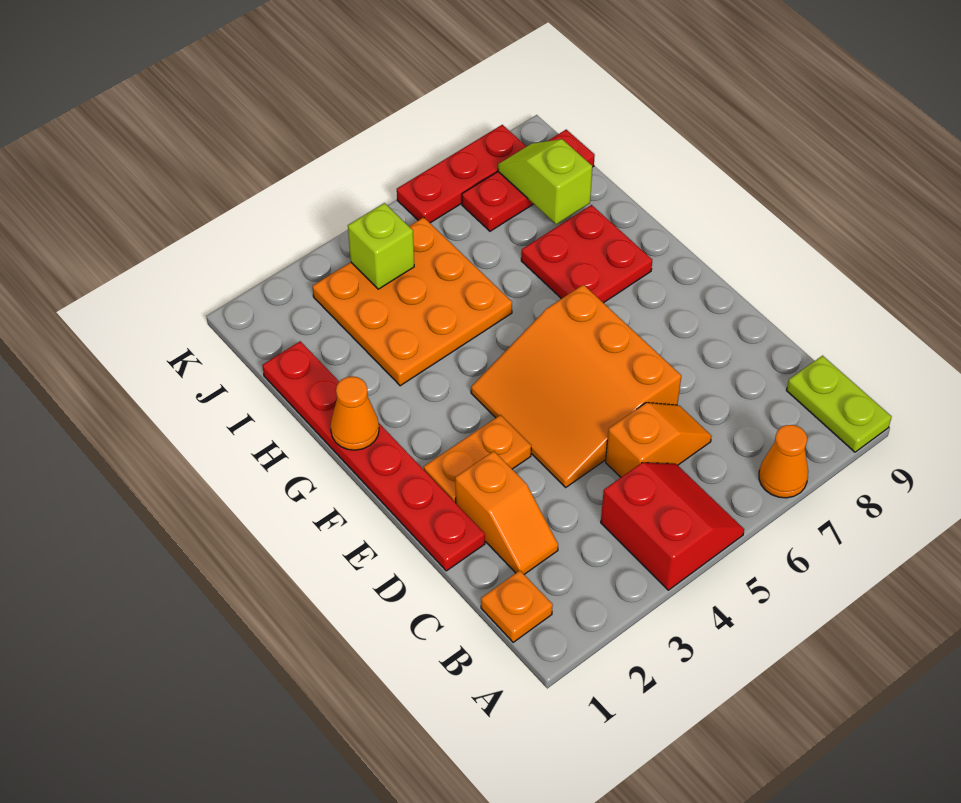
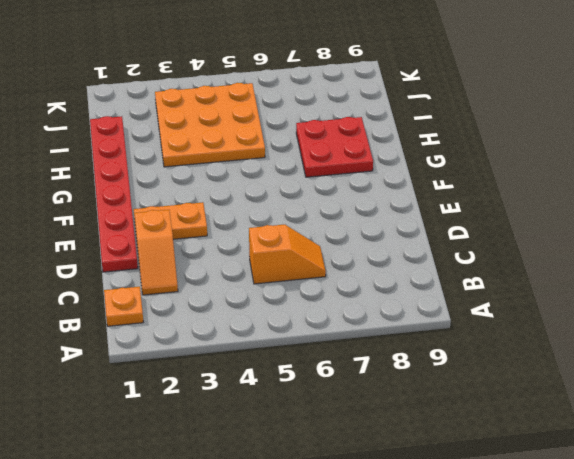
none -> red slope A4:B5 level 1 top 4
none -> orange cone A7 level 1
none -> lime plate A9:B9 level 1

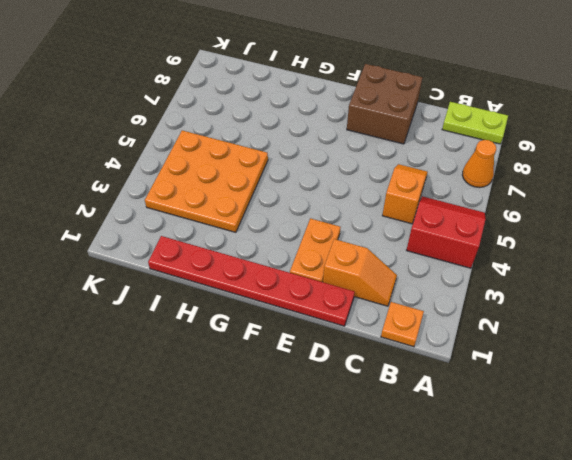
brown brick D8:E9 level 1 -> none
none -> orange slope D4:F6 level 1 top 6
none -> red plate G7:H8 level 1
none -> red plate J7:J9 level 1

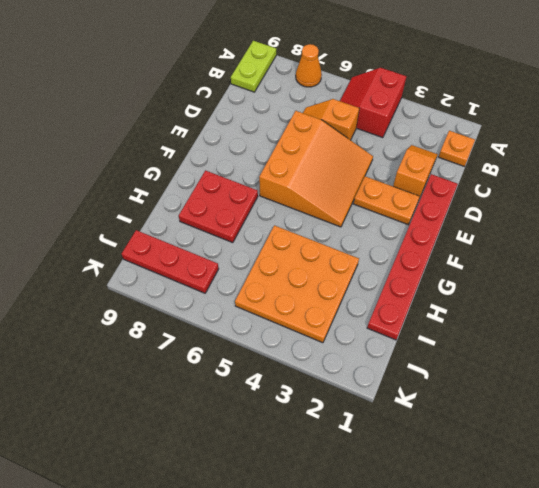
none -> red plate K6:K8 level 1
none -> orange cone G1 level 2
none -> lime slope I8:J8 level 2 top I

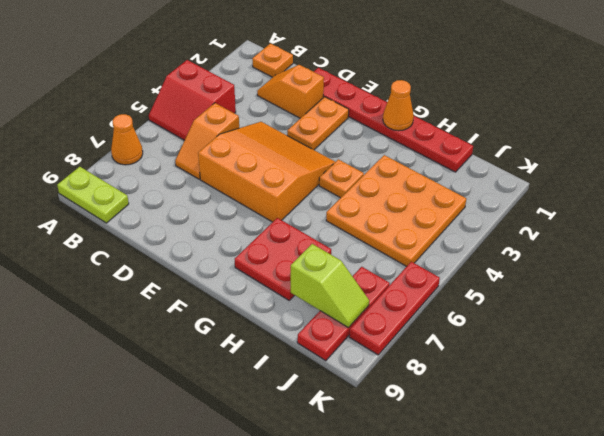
orange plate G4 level 1 -> none
none -> lime brick J4 level 2

